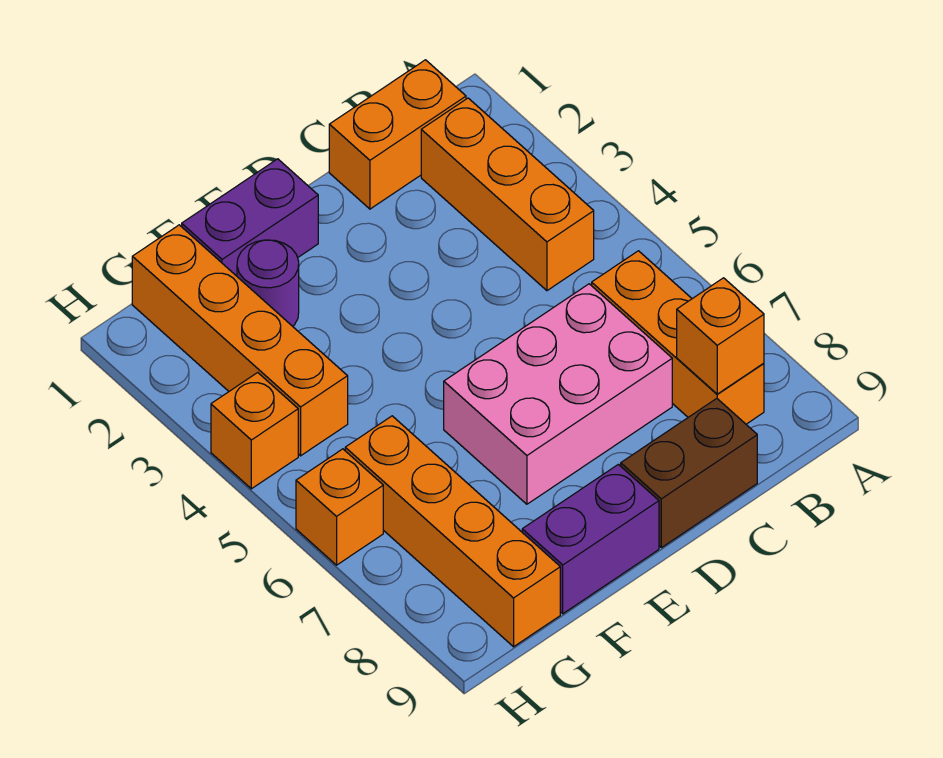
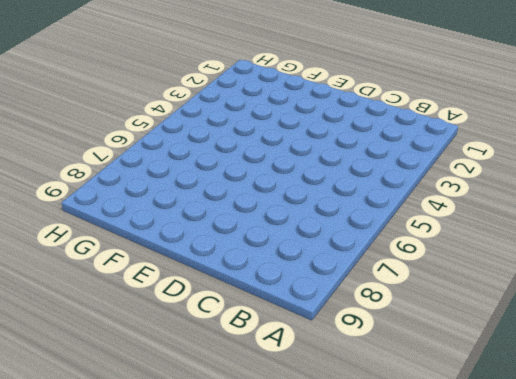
none -> orange brick B1:C1 level 1
none -> orange brick B2:B4 level 1
none -> orange brick B6:B8 level 1

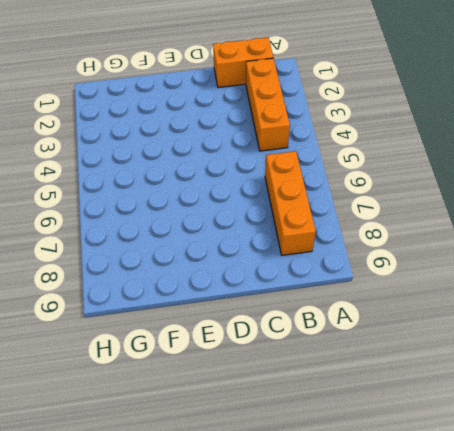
none -> pink brick C6:E7 level 1
none -> brown brick C9:D9 level 1
none -> purple brick E1:F1 level 1

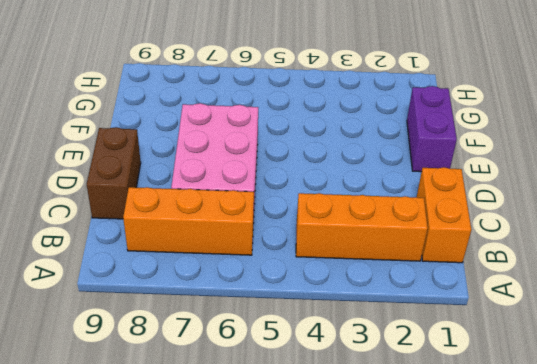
none -> purple brick E9:F9 level 1
none -> purple round brick F2 level 1
none -> orange brick G1:G4 level 1

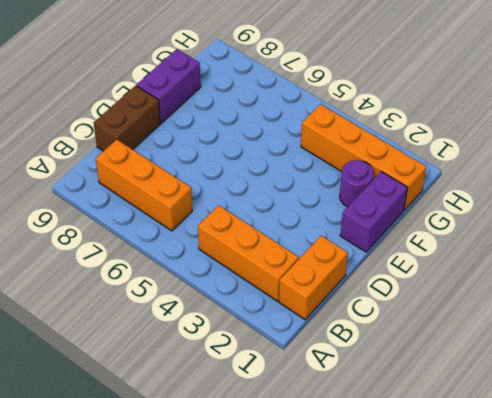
none -> pink brick C6:E7 level 1
none -> orange brick G6:G9 level 1
none -> orange brick H4 level 1

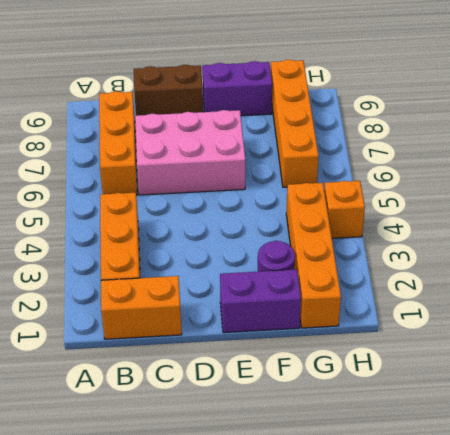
none -> orange brick H6 level 1
none -> orange brick B8 level 2

